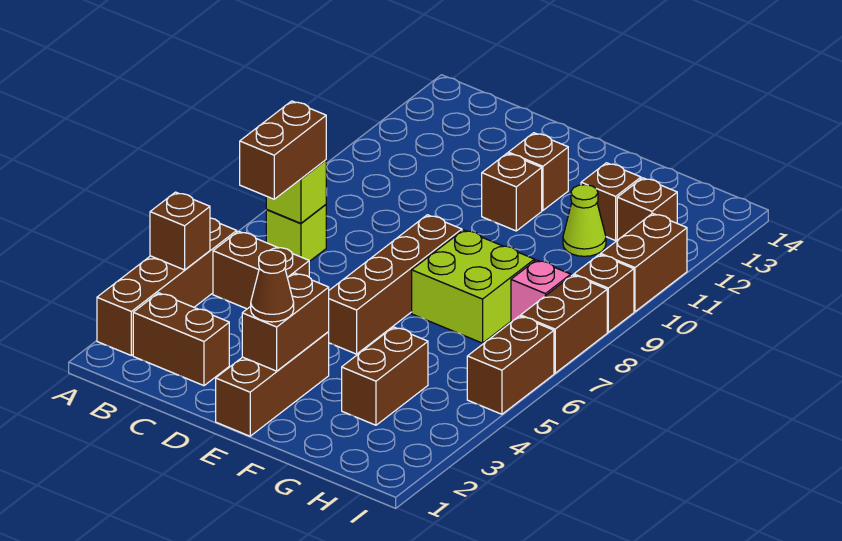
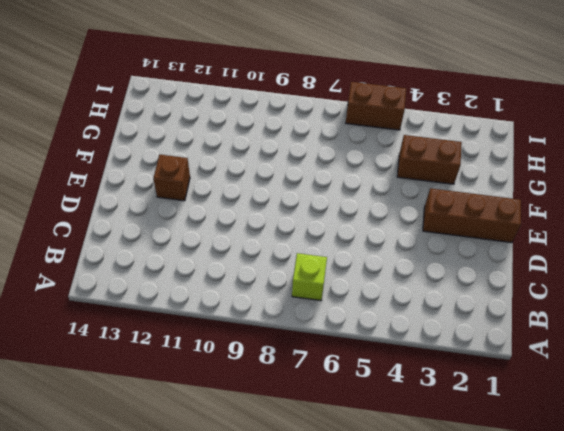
none -> brown brick A2:A5 level 1
none -> brown brick B2:C2 level 1
none -> brown brick B5:C5 level 1

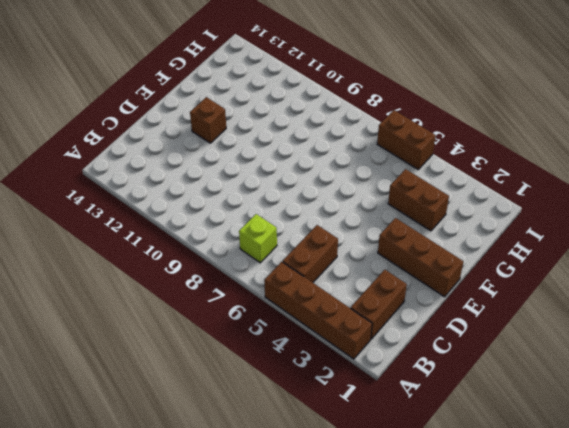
none -> brown brick E5:E8 level 1
none -> brown brick E11 level 1
none -> lime brick F7:G8 level 1

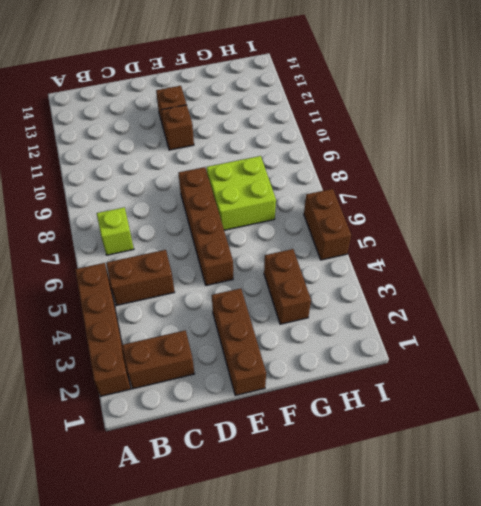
none -> lime cone G11 level 1
none -> brown brick G12 level 1
none -> pink brick H8 level 1

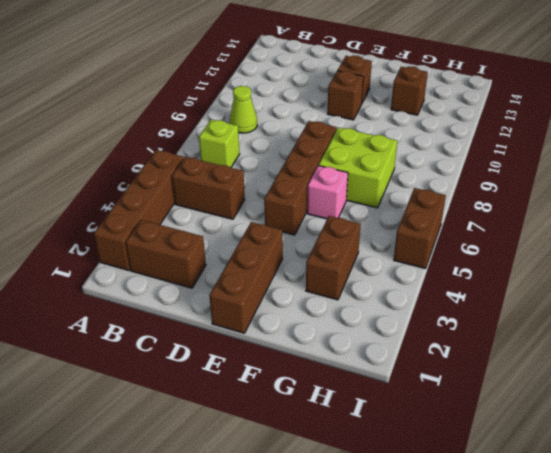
lime cone B9 level 1 -> lime cone G11 level 1
pink brick F6 level 1 -> pink brick H8 level 1
none -> brown brick H12 level 1
none -> brown brick I7:I8 level 1
none -> brown brick I9 level 1

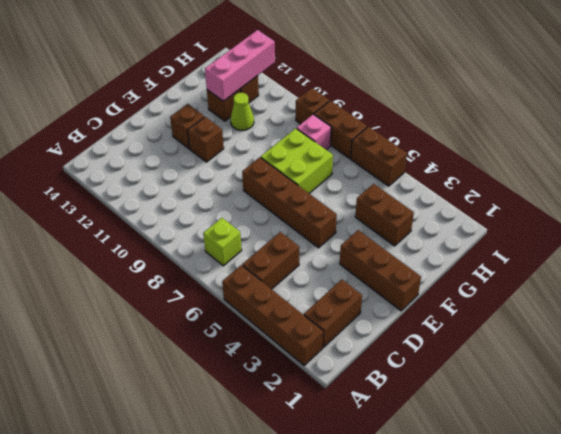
pink brick G12:I12 level 2 -> none
none -> brown brick I10:I11 level 1
none -> brown brick A4 level 2
none -> lime brick B7 level 2

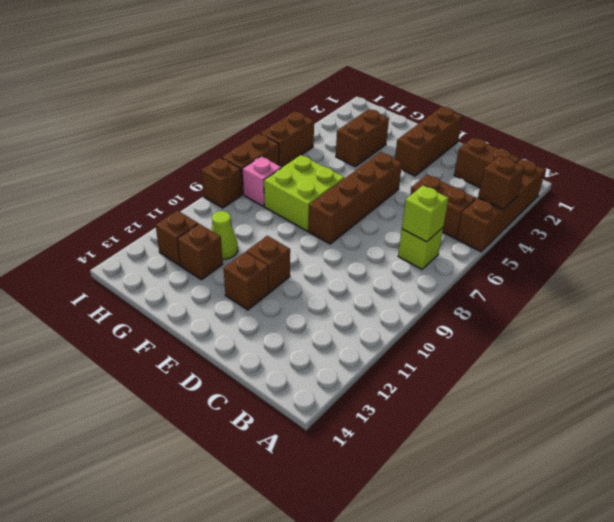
none -> brown brick I10:I11 level 1
none -> brown brick E2:E3 level 2
none -> brown brick B6:B7 level 3

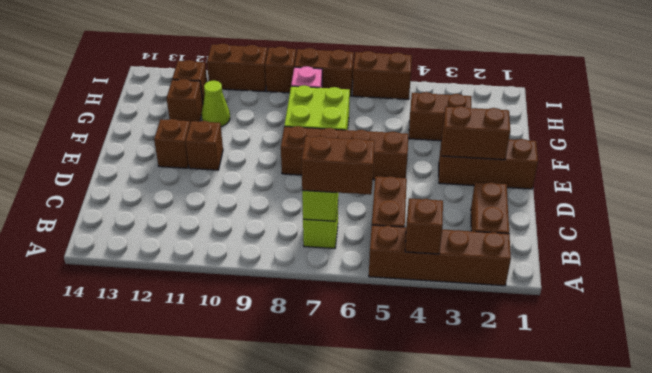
none -> brown cone E2 level 3

